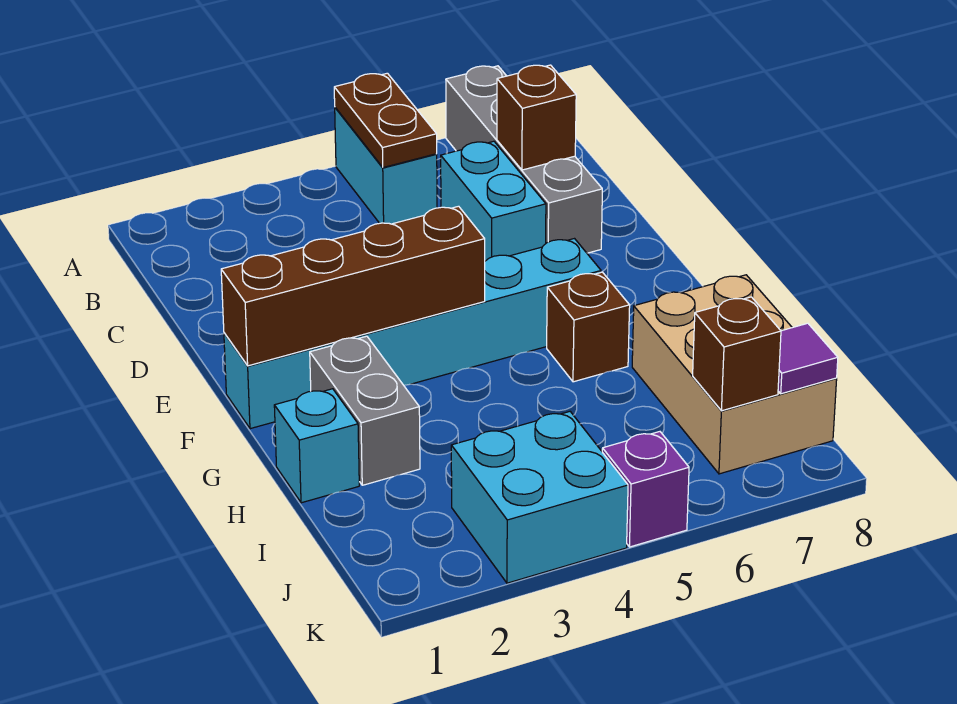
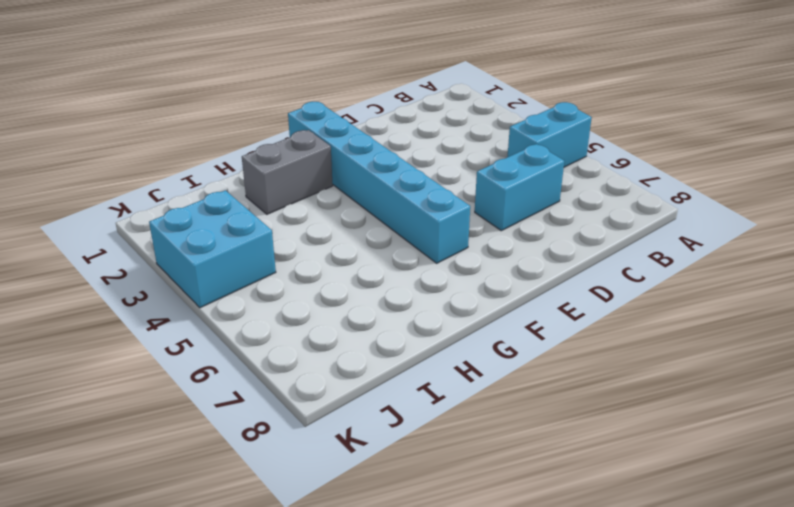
none -> grey brick A7:D7 level 1
none -> brown brick G6 level 1
none -> cyan brick H1 level 1

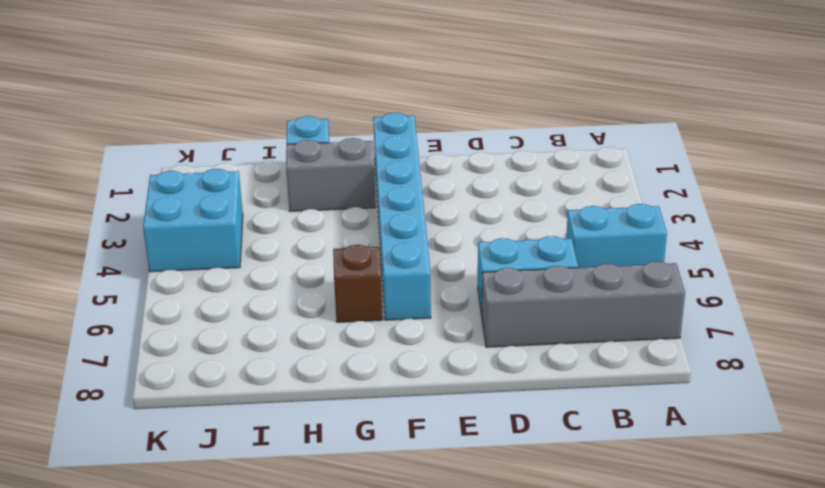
none -> tan brick H7:J8 level 1
none -> purple brick K5 level 1
none -> brown plate A5:B5 level 2

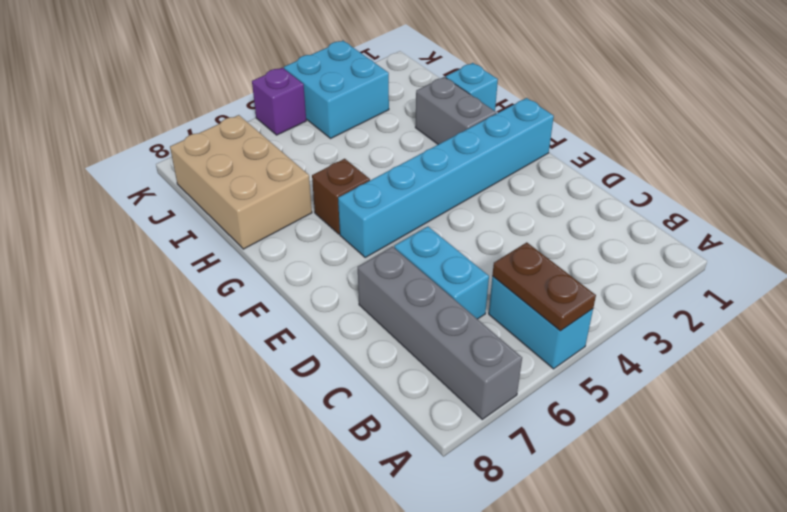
none -> brown brick C7 level 2
none -> brown brick F1:F4 level 2
none -> brown brick J7 level 2

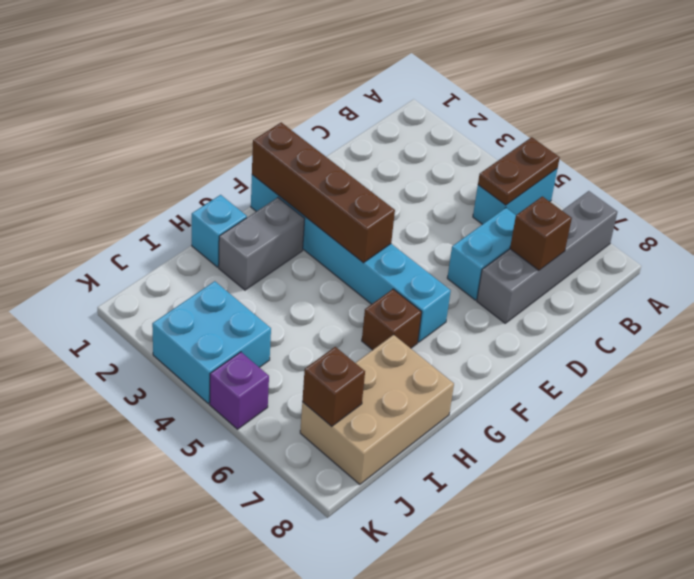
none -> purple tile J8 level 2

